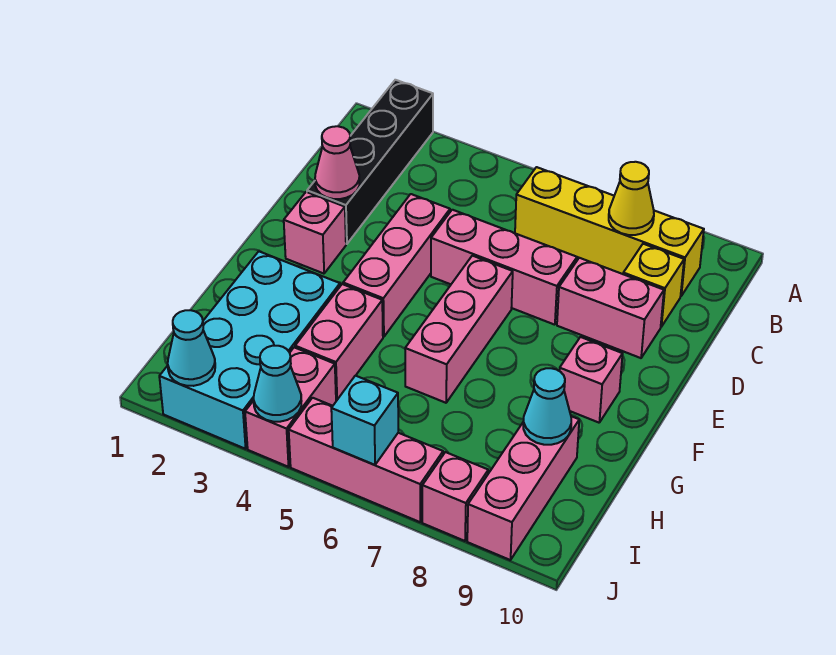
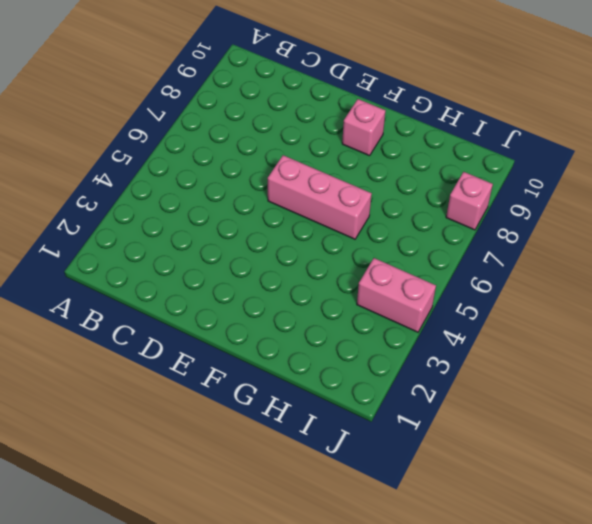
none -> black brick A2:D2 level 1
none -> yellow brick B6:B9 level 1
none -> yellow brick C9 level 1

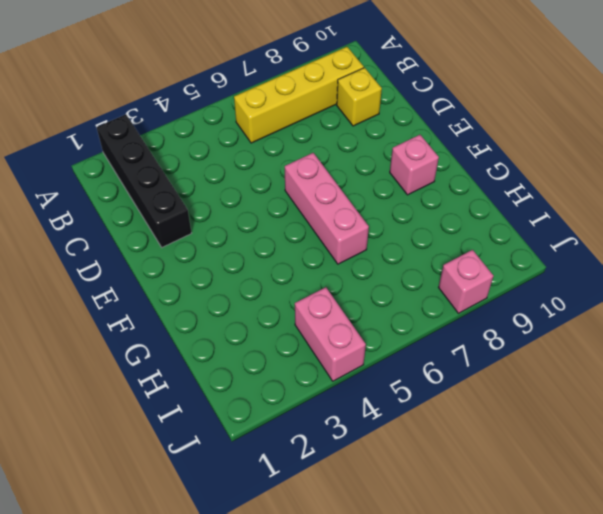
none -> pink brick D4:F4 level 1
none -> pink brick D5:D7 level 1
none -> pink brick D8:D9 level 1

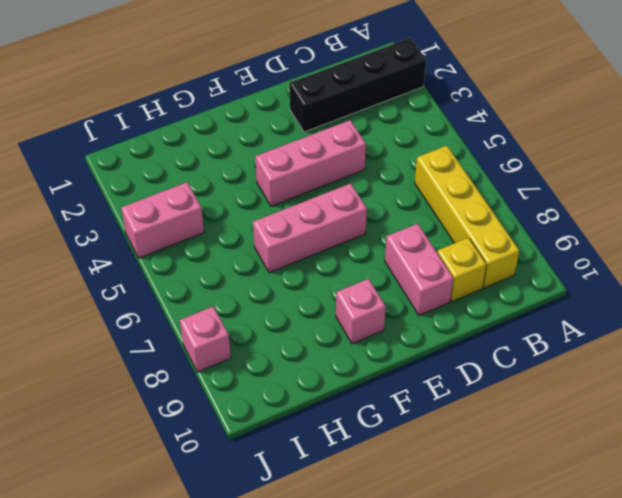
none -> pink brick D5:D7 level 1
none -> pink brick E2 level 1
none -> cyan brick G2:J3 level 1

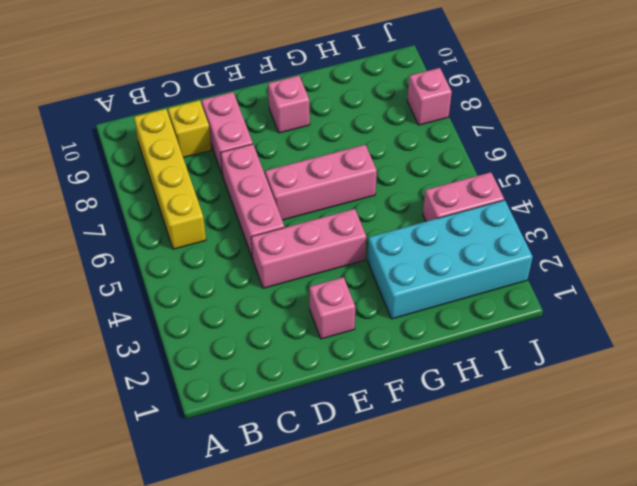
none -> black brick A2:D2 level 1
none -> pink brick G4:H4 level 1
none -> pink brick H9:J9 level 1

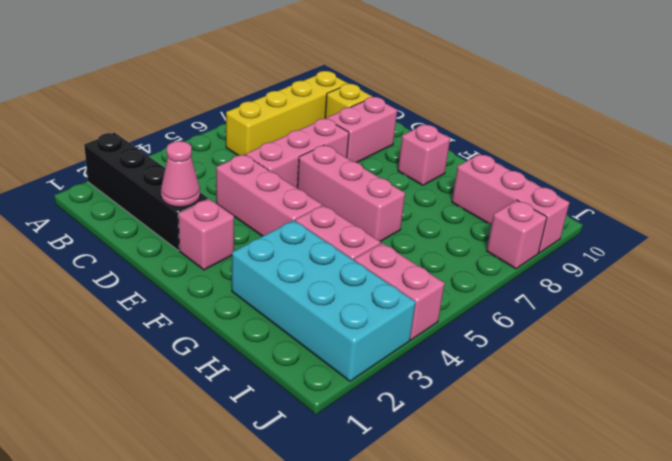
none -> pink brick J5:J7 level 1
none -> yellow cone B8 level 2
none -> cyan cone H9 level 2

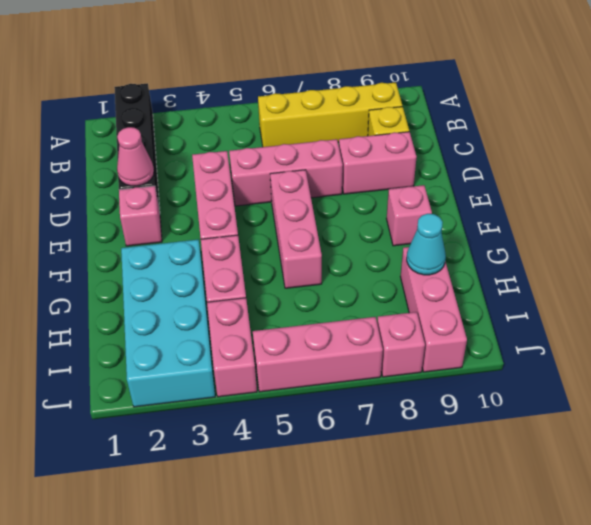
none -> yellow cone B8 level 2
none -> cyan cone J2 level 2
none -> cyan cone J4 level 2

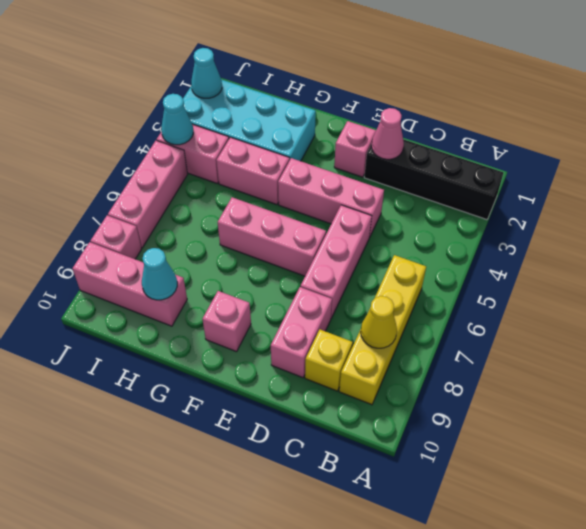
none -> cyan brick J6 level 2

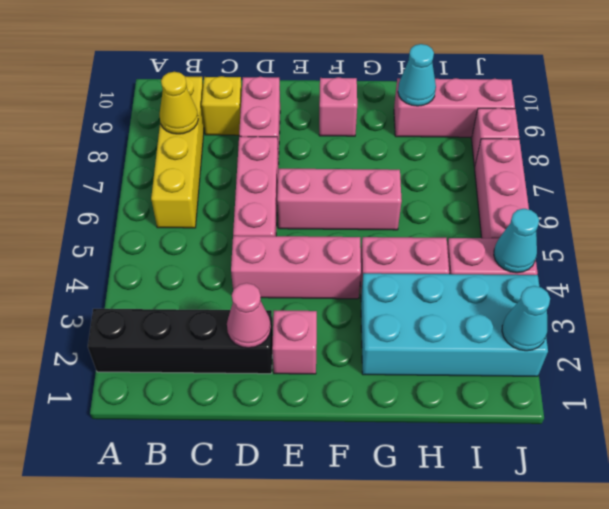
none -> cyan brick J6 level 2

